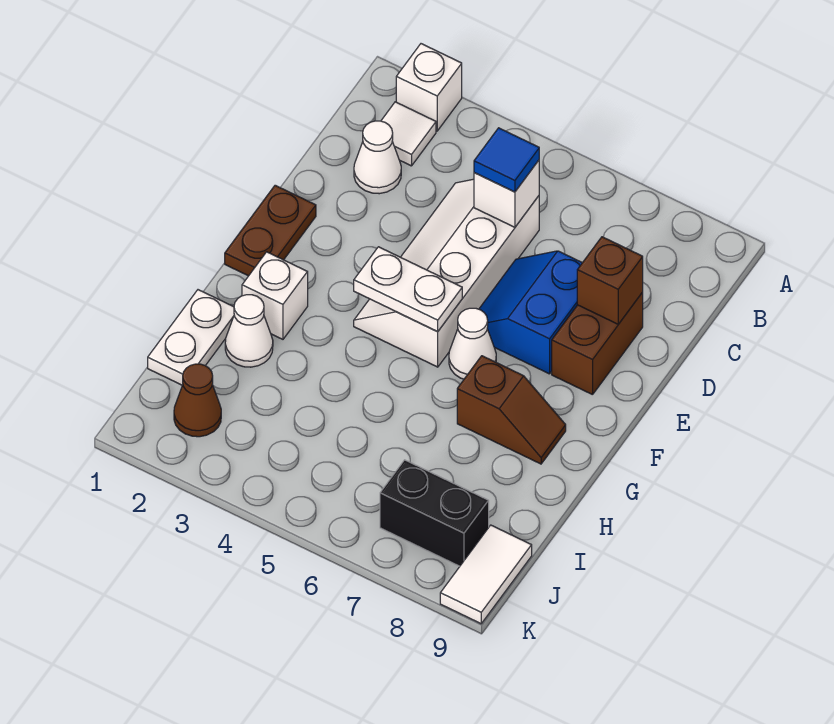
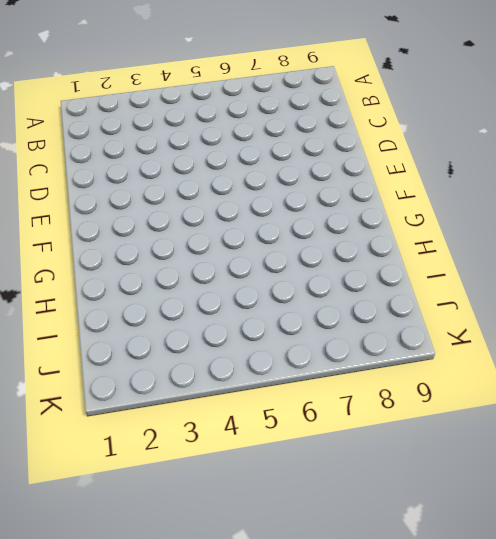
none -> white brick A2 level 1
none -> white tile B2 level 1
none -> white cone C2 level 1

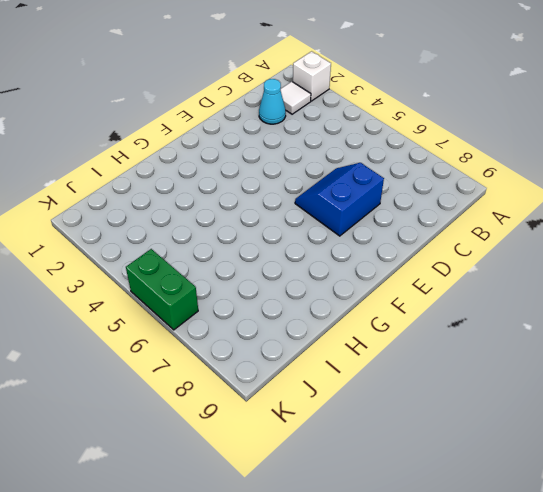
cyan cone C2 level 1 -> white cone C2 level 1
green brick K5:K6 level 1 -> none
none -> white slope C4:F5 level 1 top 5
none -> brown brick D8:E8 level 1
none -> brown plate E1:F1 level 1

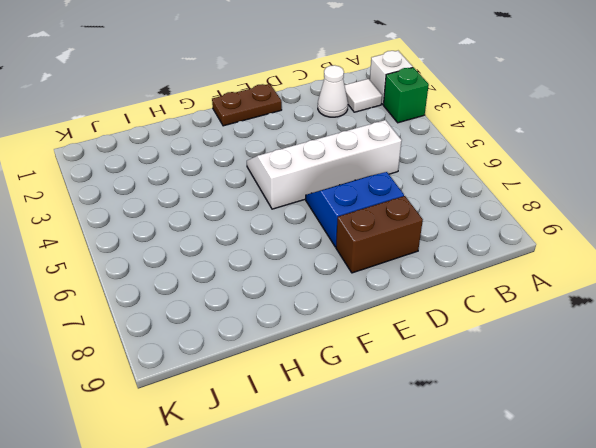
green brick A3 level 1 -> none
none -> white cone F6 level 1
none -> white brick G2 level 1
none -> brown slope G7:G8 level 1 top 7

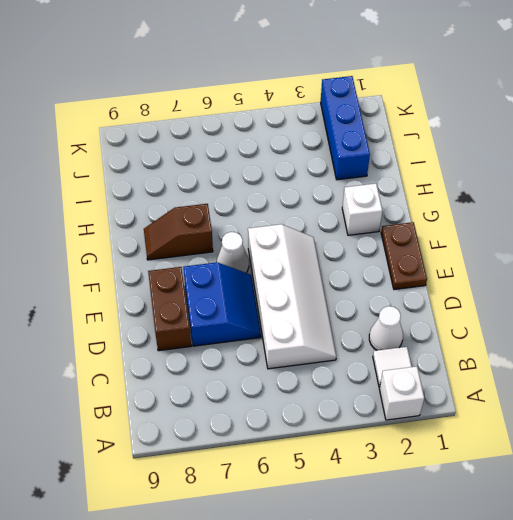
blue brick I2:K2 level 1 -> brown cone J2 level 1
none -> white plate H1:I1 level 1
none -> white cone H2 level 1
none -> black brick J7:J8 level 1

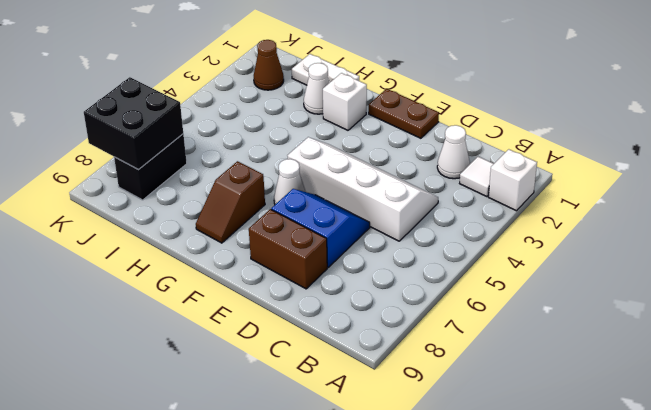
black brick J7:K8 level 2 -> none
none -> white tile J9:K9 level 1
none -> white brick C5 level 2
none -> brown brick D8 level 2

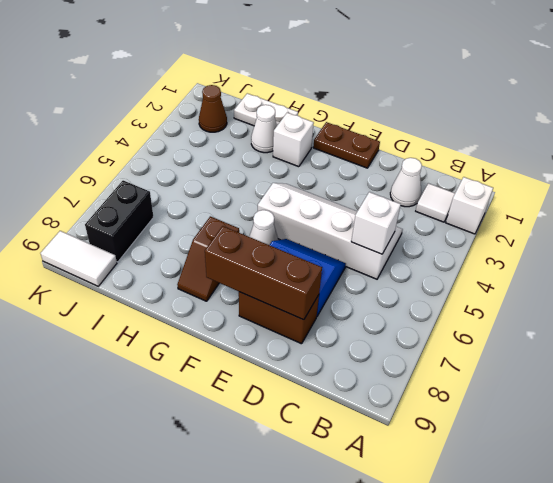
brown brick D8:F8 level 2 -> brown brick D8 level 2
none -> white plate F4:F5 level 2
none -> blue tile C5 level 3

